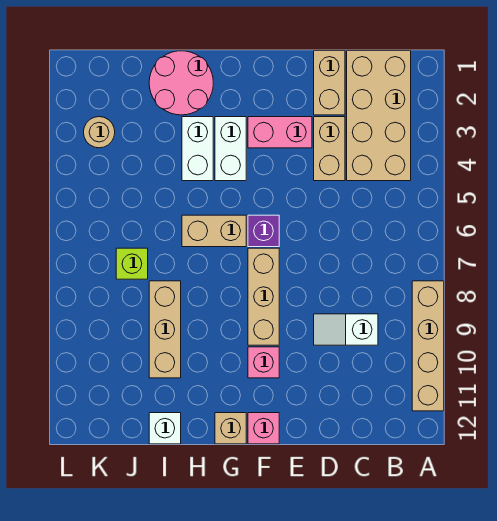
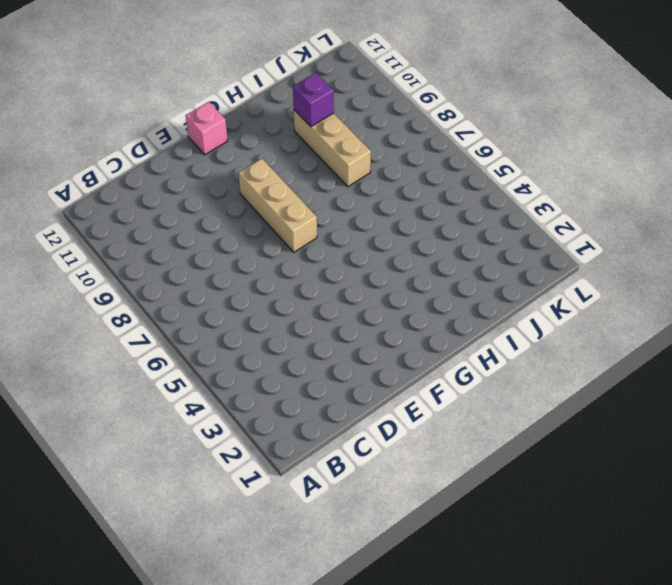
purple brick I10 level 2 -> purple brick F6 level 1
none -> tan brick A8:A11 level 1
none -> tan brick B1:C4 level 1
none -> white slope C9:D9 level 1 top C

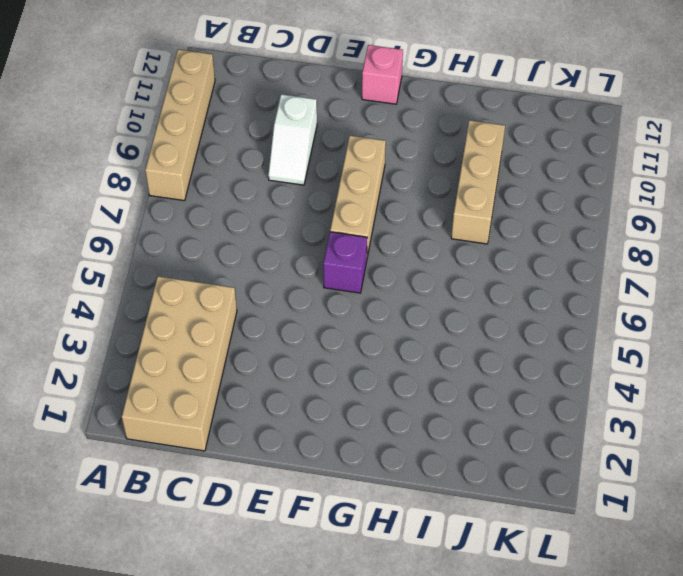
white slope D9:D10 level 1 top 10 -> white slope C9:D9 level 1 top C
none -> tan brick D1:D2 level 1
none -> tan brick D3:D4 level 1
none -> pink brick E3:F3 level 1

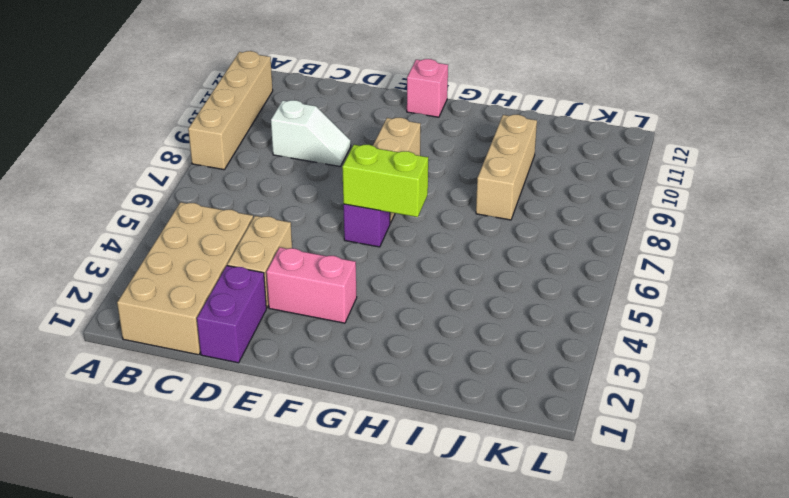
purple brick D1:D2 level 1 -> tan brick D1:D2 level 1
lime brick F6:G6 level 2 -> none
none -> pink brick F10 level 1
none -> white brick G3:G4 level 1
none -> tan brick G6:H6 level 1

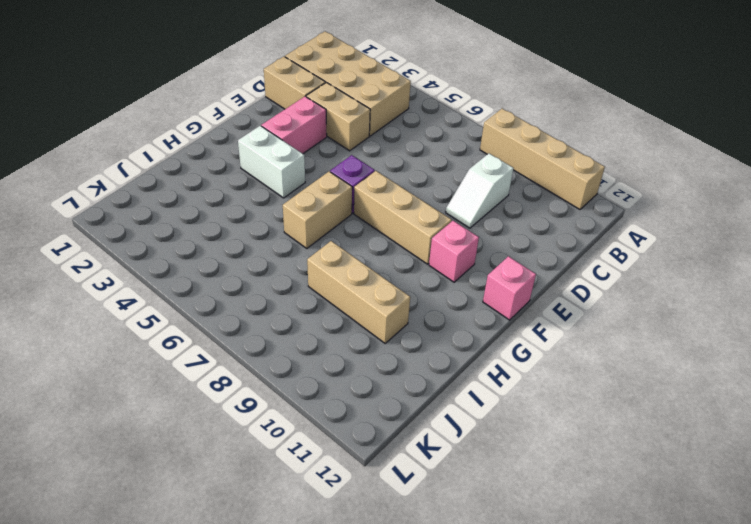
none -> tan brick G12 level 1
none -> pink round brick H1:I2 level 1
none -> white brick H3:H4 level 1

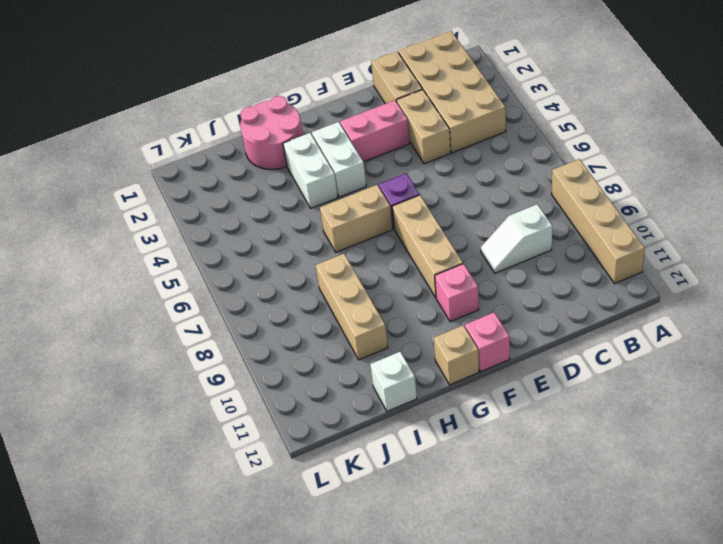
none -> lime brick J7 level 1
none -> tan round brick K3 level 1

